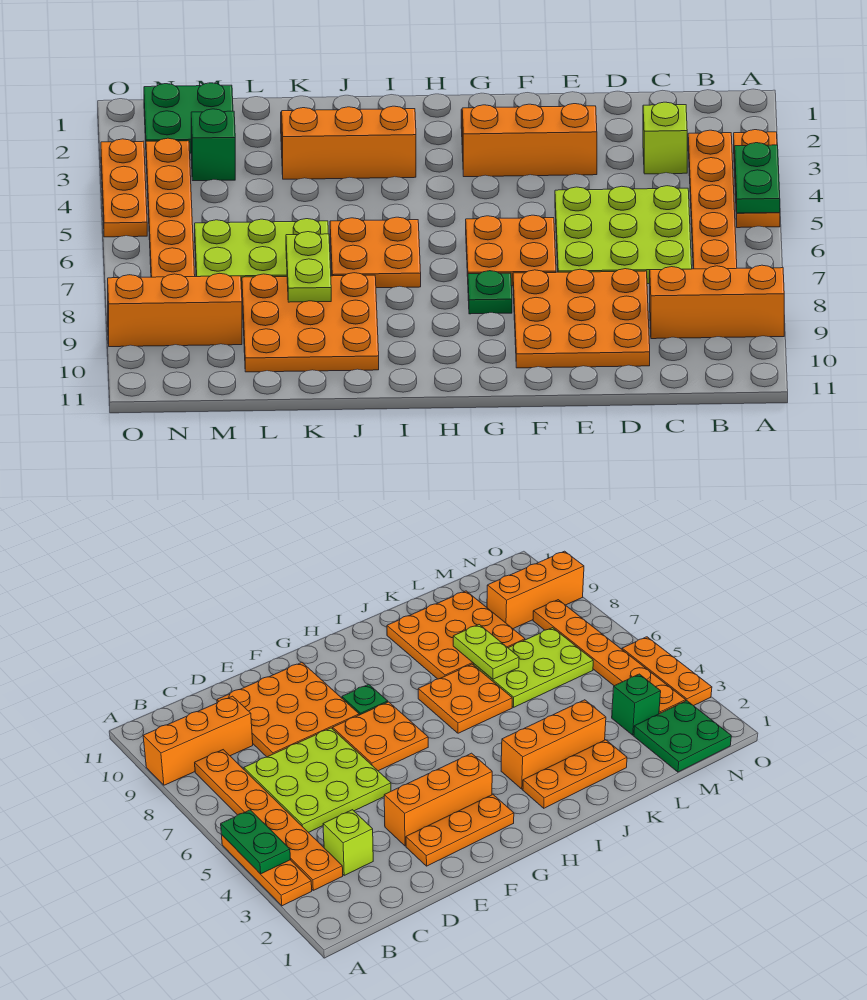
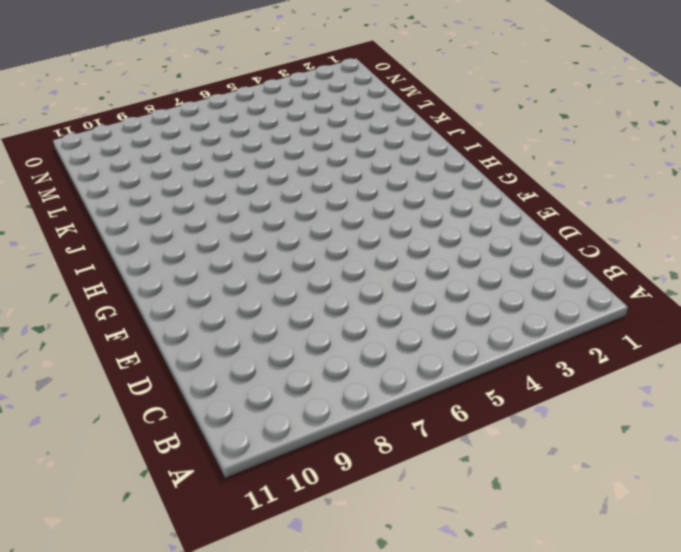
none -> orange plate A3:A5 level 1
none -> orange brick A9:C9 level 1
none -> orange plate B3:B8 level 1

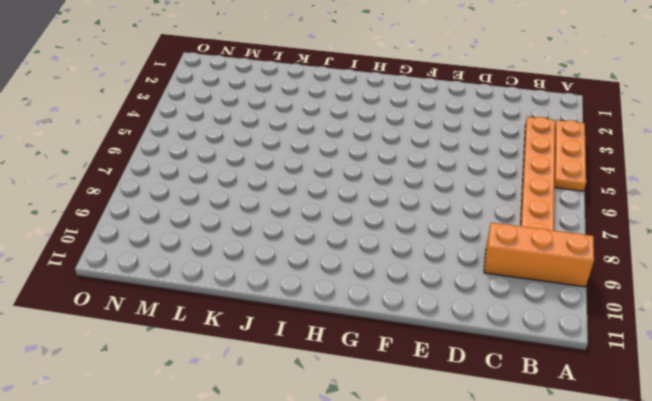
none -> lime brick C3 level 1
none -> lime plate C5:E7 level 1
none -> orange plate D8:F10 level 1

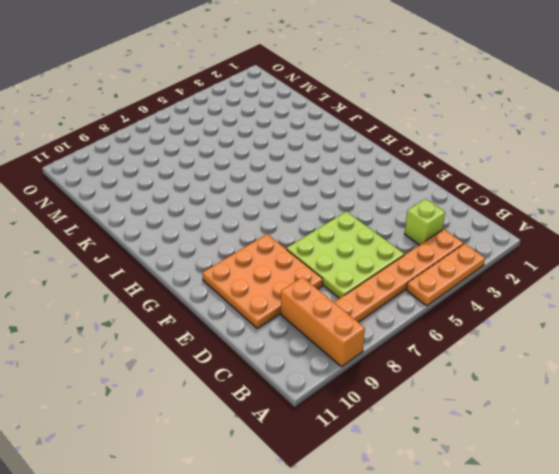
none -> orange plate E2:G2 level 1
none -> orange brick E3:G3 level 1
none -> orange plate F6:G7 level 1

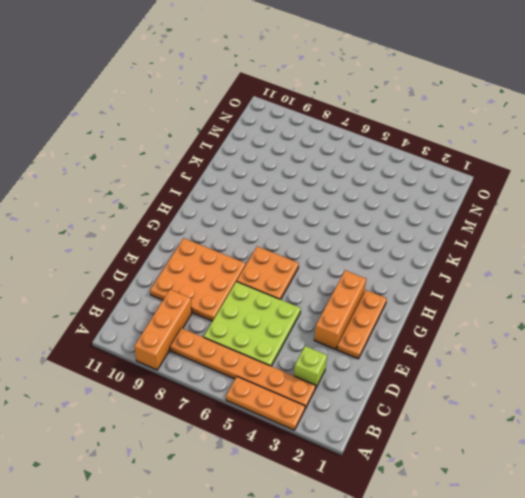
none -> green plate G8 level 1
none -> orange plate I2:K2 level 1
none -> orange brick I3:K3 level 1

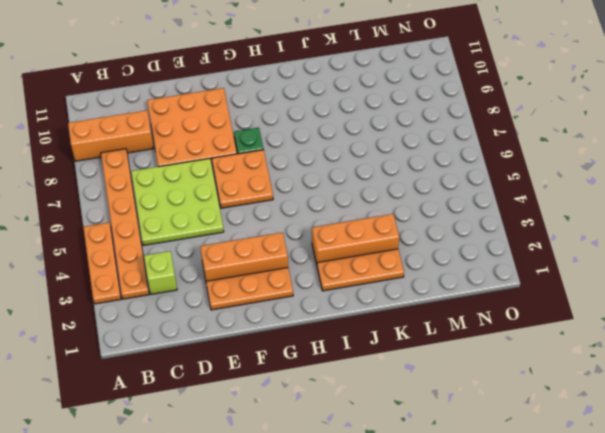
none -> orange plate I6:J7 level 1
none -> orange plate J8:L10 level 1
none -> lime plate K6:M7 level 1

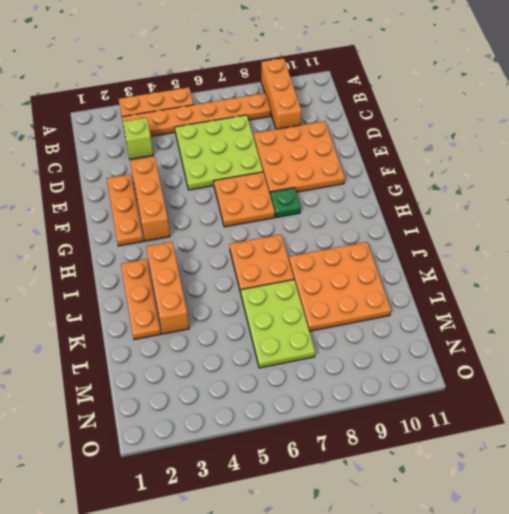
none -> green plate M1:N2 level 1
none -> green brick M3 level 1
none -> orange brick M9:O9 level 1

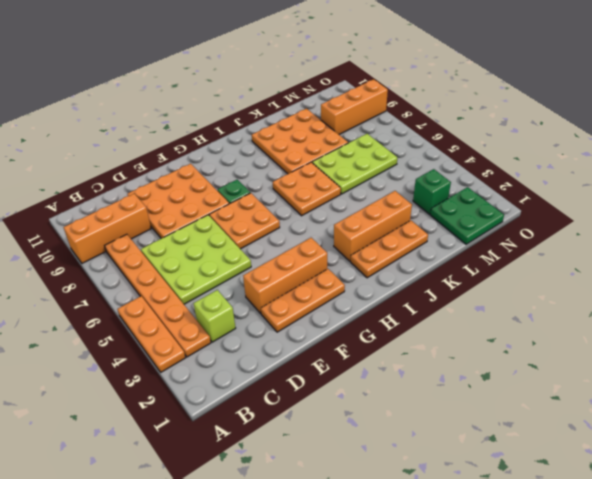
none -> orange plate N3:N8 level 1
none -> orange plate O3:O5 level 1
none -> green plate A4:A5 level 2

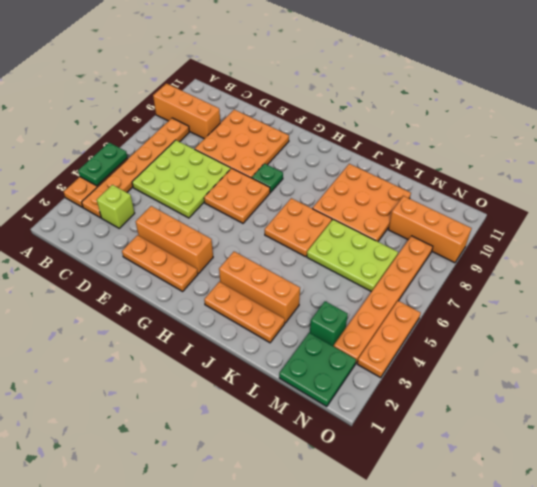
none -> lime plate K7:K8 level 2

